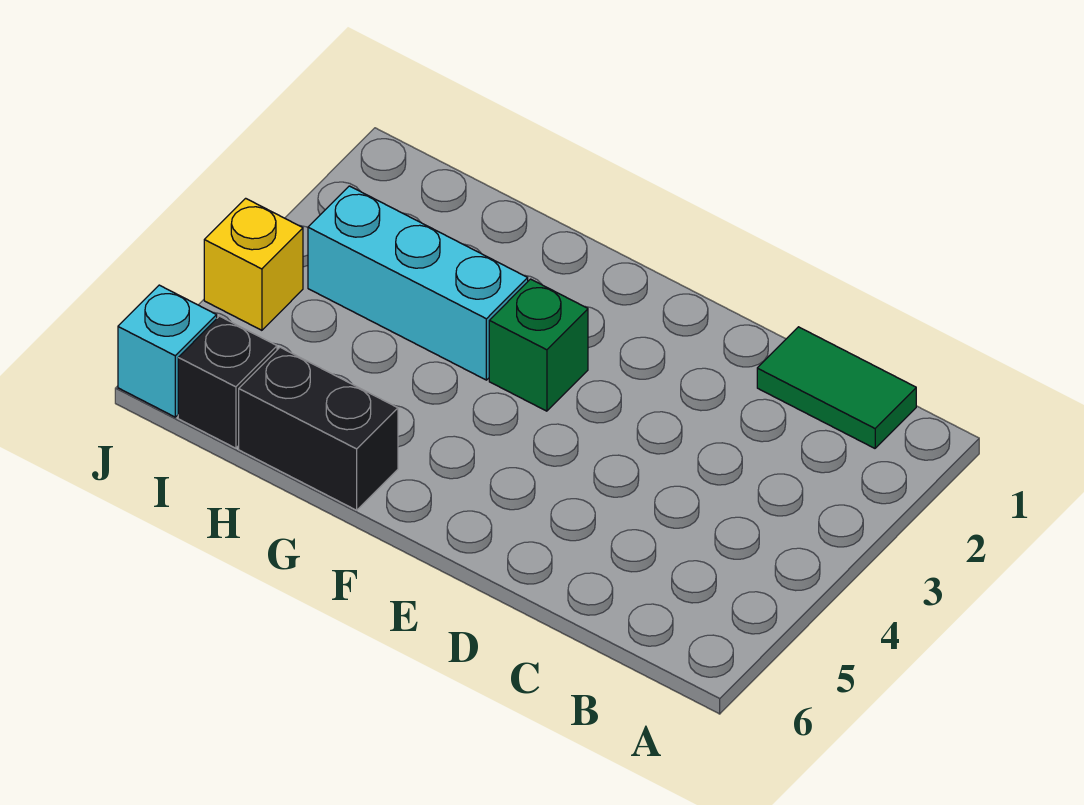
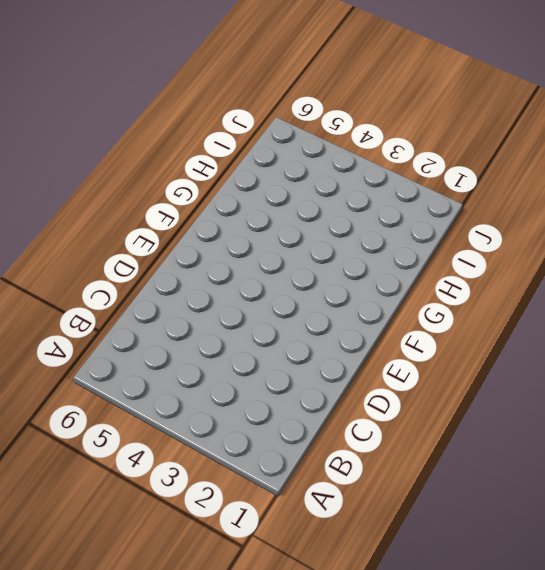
none -> green tile B1:C1 level 1
none -> green brick F3 level 1

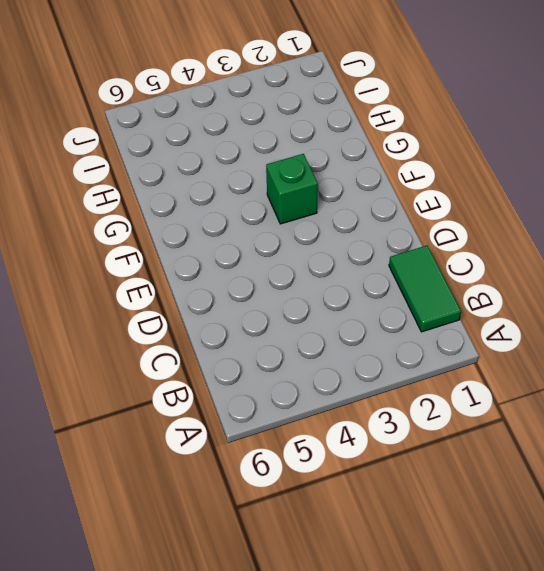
none -> cyan brick G3:I3 level 1
none -> black brick G6:H6 level 1

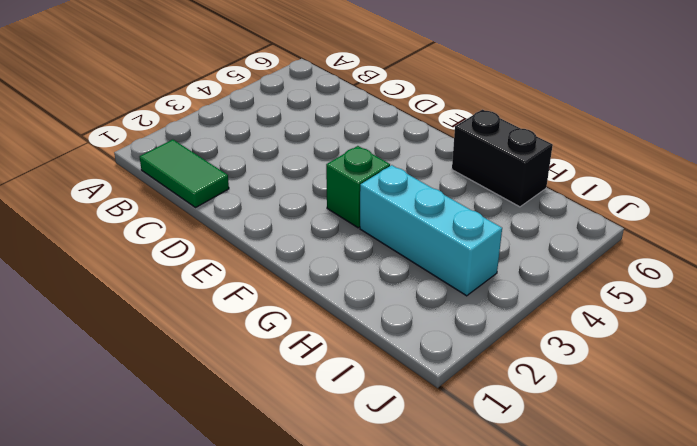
none -> black brick I6 level 1
none -> yellow brick J4 level 1

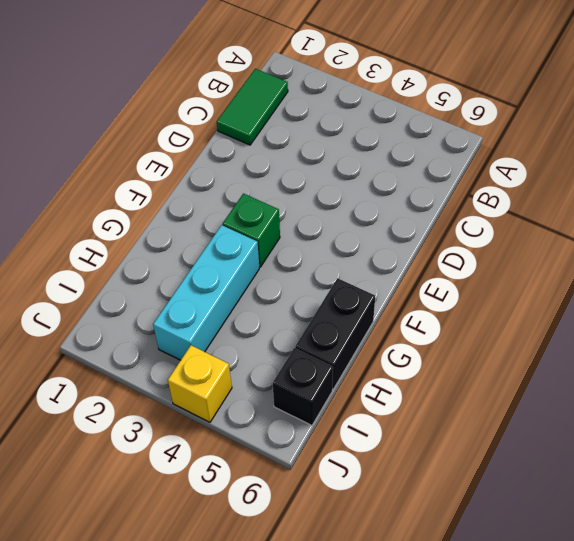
none -> cyan brick J6 level 1

